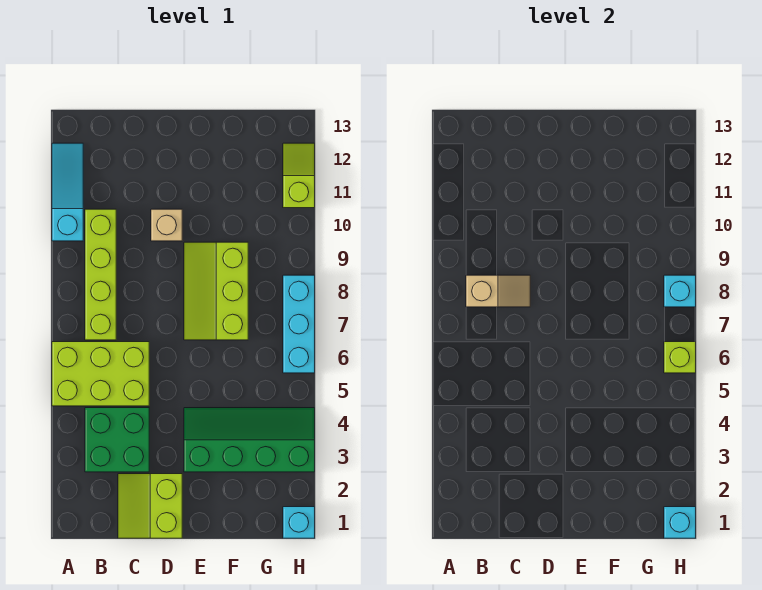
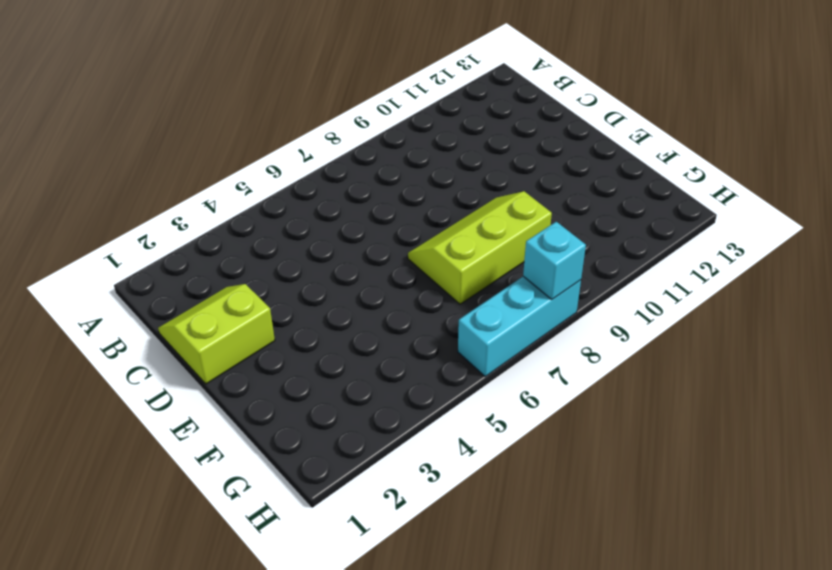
none -> lime brick A5:C6 level 1
none -> cyan slope A10:A12 level 1 top 10
none -> green brick B3:C4 level 1

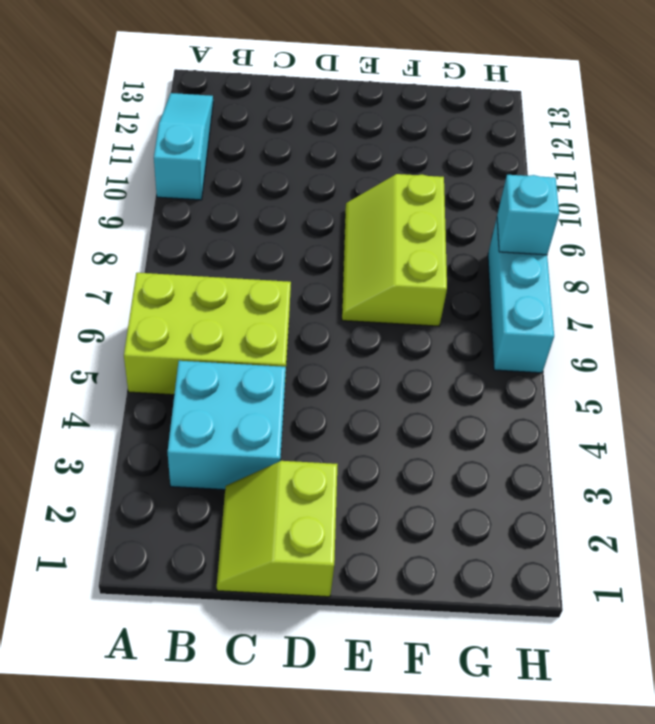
cyan brick B3:C4 level 1 -> green brick B3:C4 level 1
none -> lime brick B7:B10 level 1
none -> tan brick D10 level 1
none -> green slope E3:H4 level 1 top 3

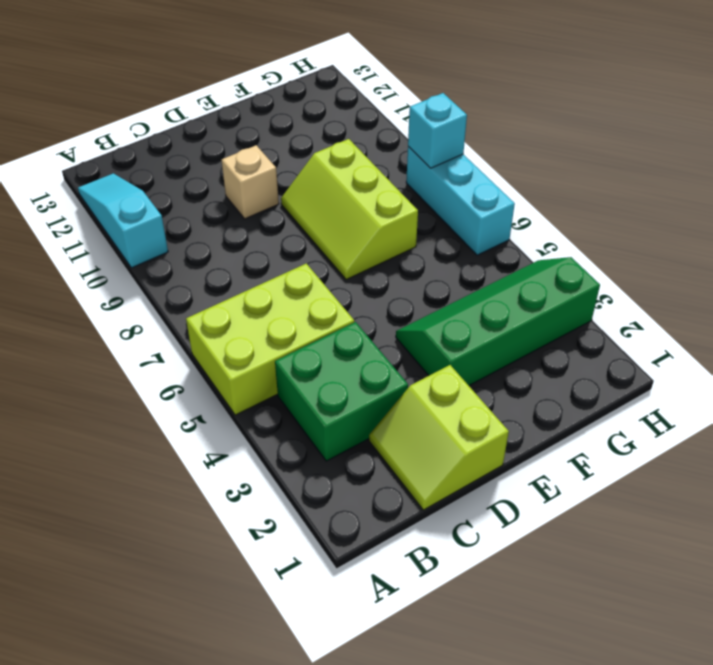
none -> lime brick B7:B10 level 1
none -> cyan brick H1 level 1
none -> lime slope H11:H12 level 1 top 11

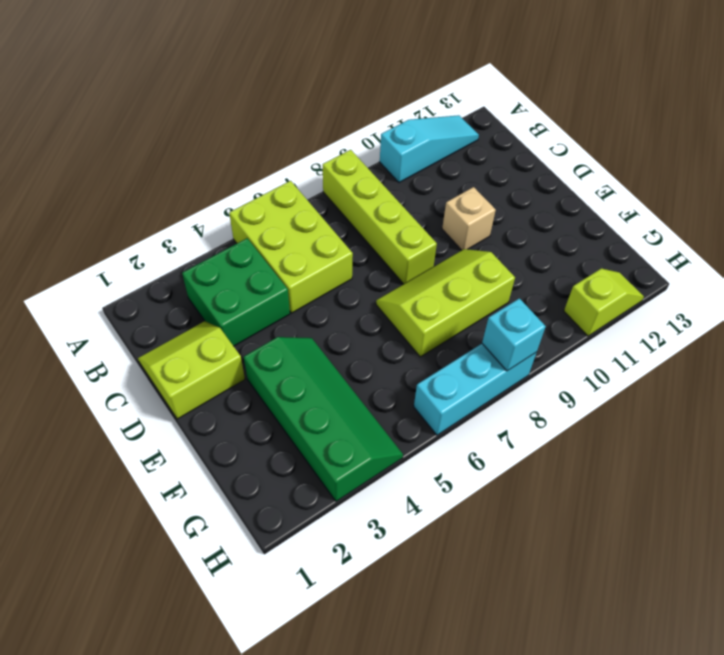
lime brick A8:D8 level 1 -> lime brick B7:B10 level 1
none -> cyan brick H1 level 1
none -> tan slope B8:C8 level 2 top B
none -> cyan brick H1 level 2

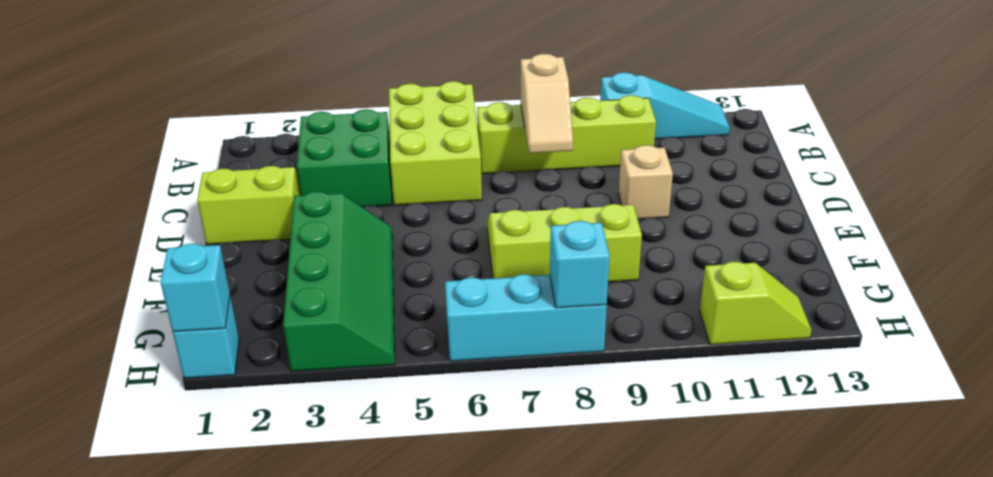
none -> lime brick H6 level 2

